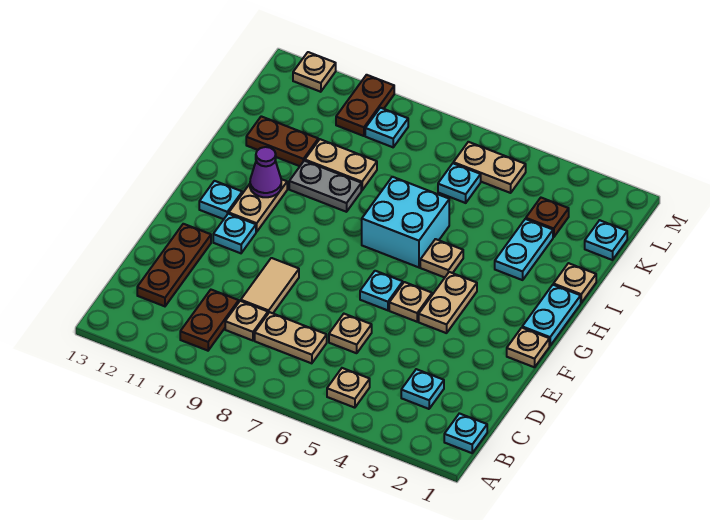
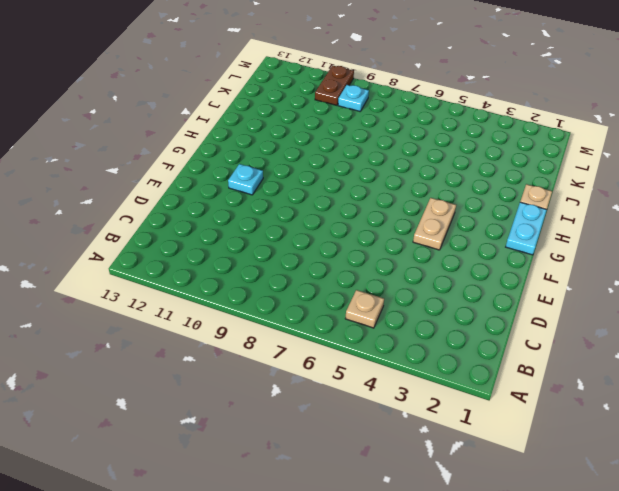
none -> cyan plate B1 level 1
none -> brown plate B10:C10 level 1
none -> cyan plate C3 level 1
none -> tan plate C7:C8 level 1

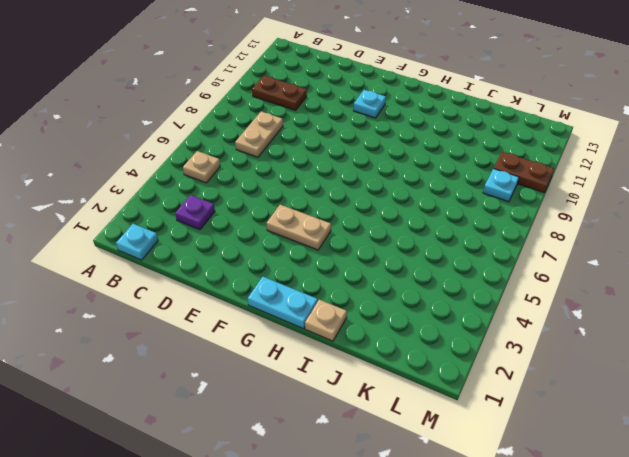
purple plate C3 level 1 -> cyan plate C3 level 1
none -> tan plate C9 level 1
none -> brown plate C12:E12 level 1
none -> tan plate D6 level 1
none -> tan tile D9:E9 level 1

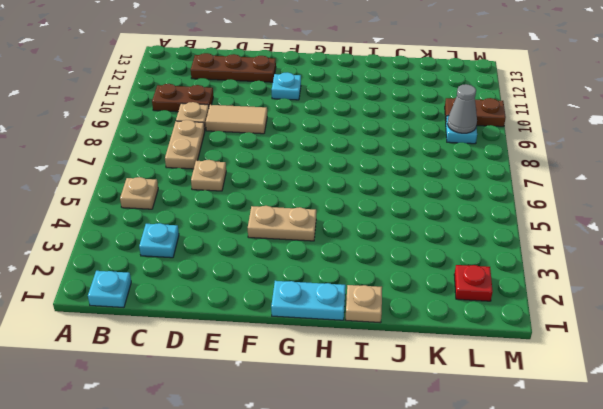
red plate L2 level 1 -> none
grey cone L9 level 2 -> none
none -> tan plate F1 level 1
none -> tan plate F5 level 1
none -> cyan plate F6 level 1
none -> tan plate G11:H11 level 1

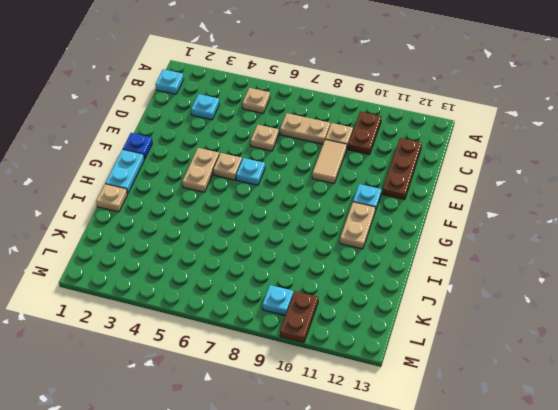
blue plate F1 level 1 -> tan plate F1 level 1
none -> cyan plate G12 level 1
none -> tan plate H5 level 1
none -> cyan brick H6:I7 level 1
none -> cyan plate I3:J3 level 1

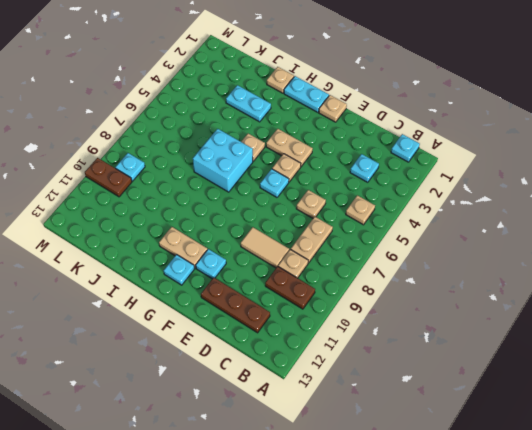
none -> grey plate I9:I10 level 1
none -> tan plate J9:J10 level 1
none -> brown plate J11:J12 level 1
none -> cyan plate K1 level 1

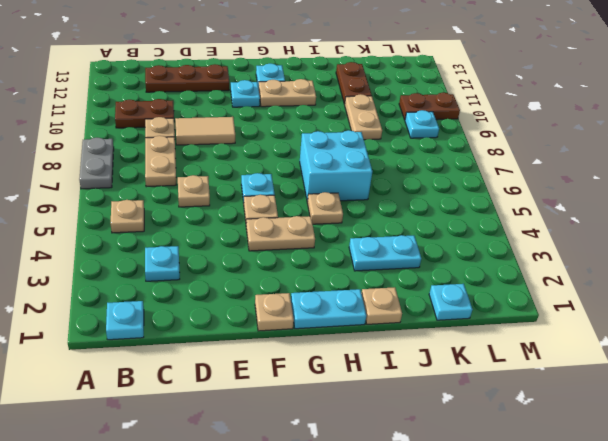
grey plate A7:A8 level 1 -> grey plate I9:I10 level 1
none -> brown plate K3 level 1
none -> cyan plate K6 level 1
none -> tan plate L5:L6 level 1
none -> tan plate M12 level 1

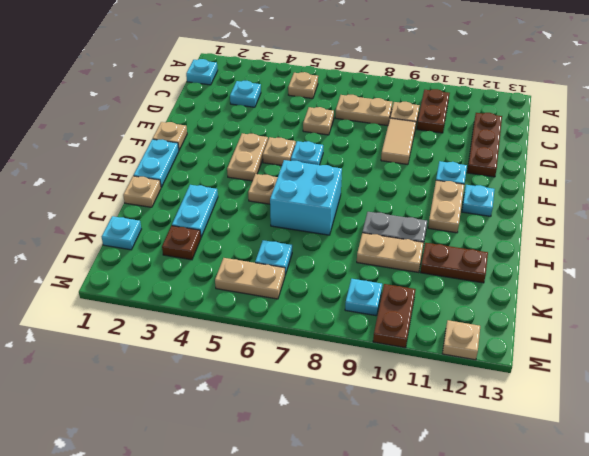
none -> purple cone H11 level 2

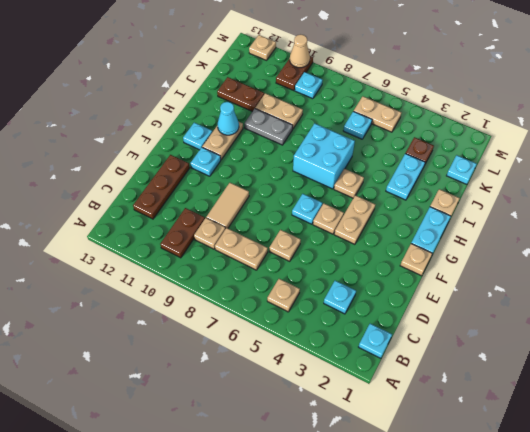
cyan cone H11 level 2 -> purple cone H11 level 2
tan cone M10 level 2 -> none

